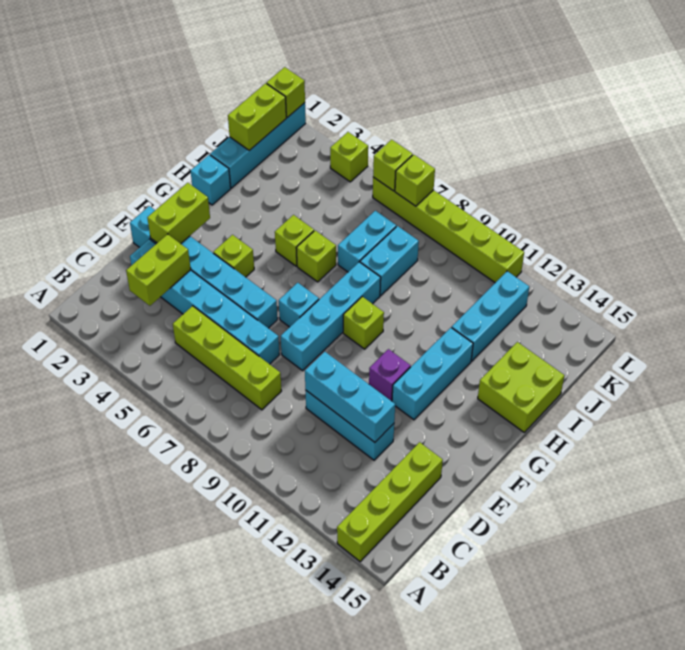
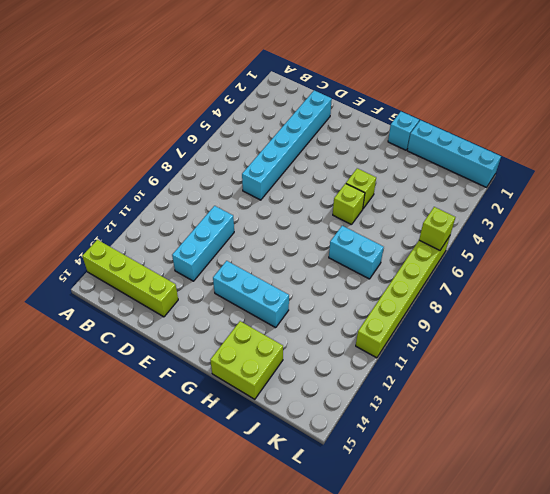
none -> lime brick C5:C8 level 1
none -> cyan brick E1:E6 level 1
none -> cyan brick E8:H8 level 1

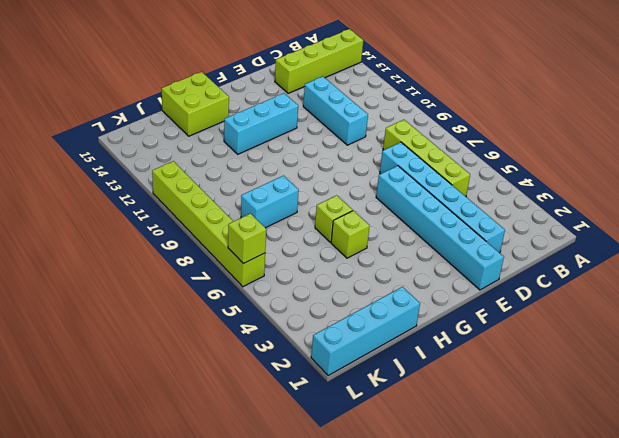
none -> cyan brick E8:H8 level 1
none -> lime brick F4 level 1
none -> cyan brick F7 level 1

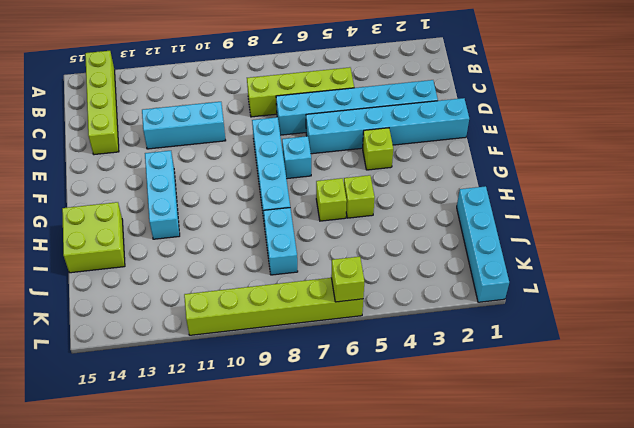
none -> purple brick F11 level 1
none -> lime brick G9 level 1
none -> cyan brick H1 level 1

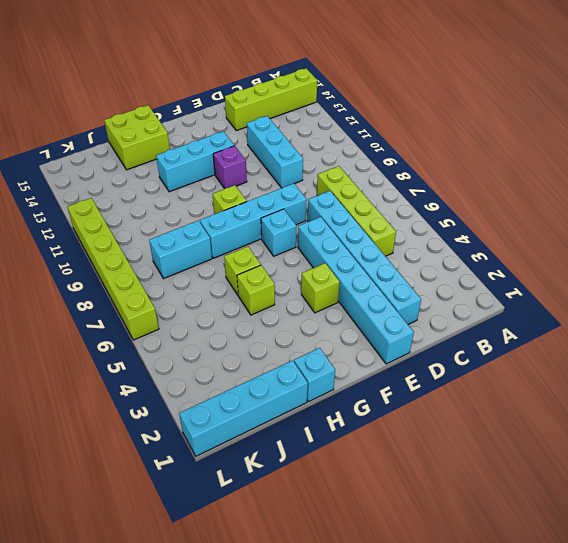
none -> cyan brick I7:J7 level 1
none -> cyan brick I12:K12 level 1
none -> lime brick L4 level 1

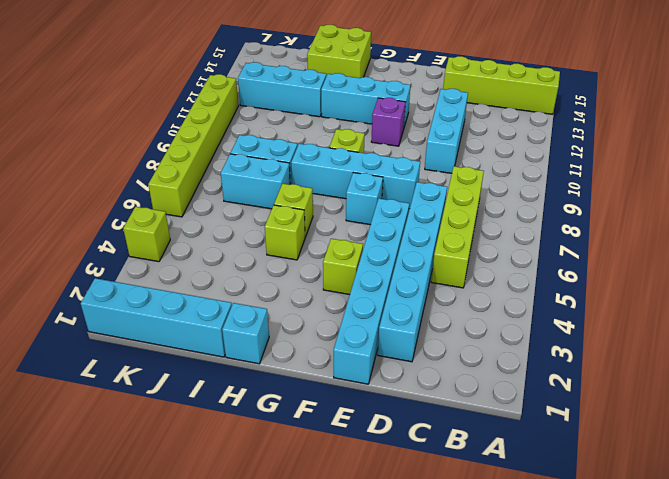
none -> lime brick C3:D3 level 2
none -> cyan brick D10:D12 level 2
none -> lime brick E2:F2 level 2

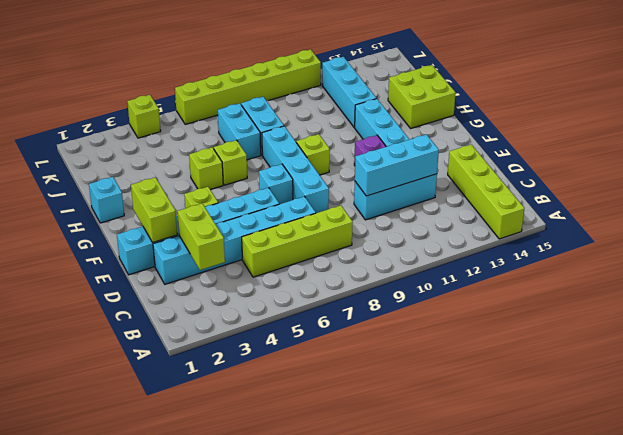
none -> cyan brick I1:L1 level 1
none -> lime brick J1:K1 level 2
none -> lime brick L1 level 2

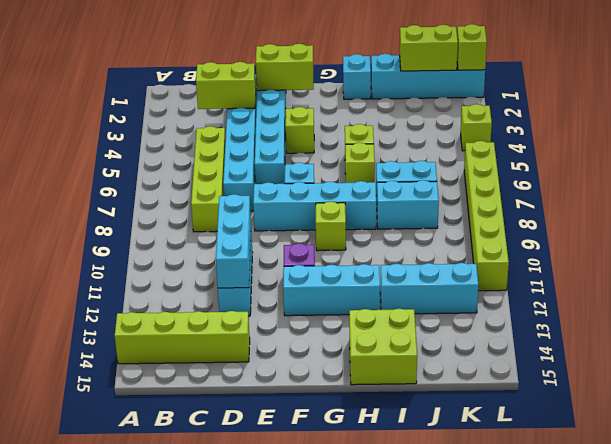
none -> lime brick L6 level 2
none -> lime brick L7 level 2

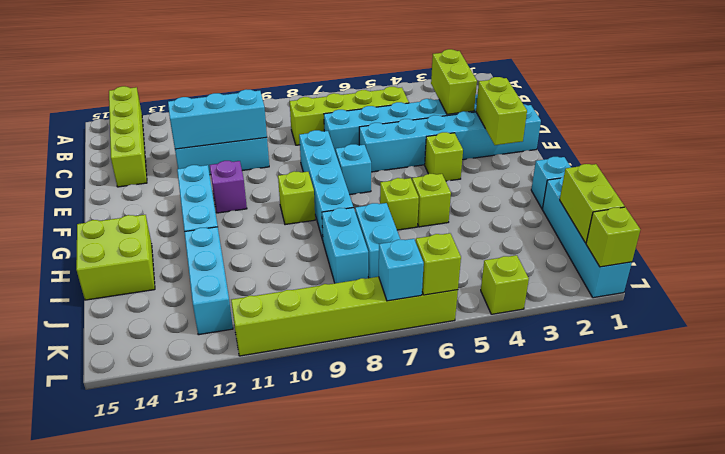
cyan brick L7 level 2 -> lime brick L7 level 2

